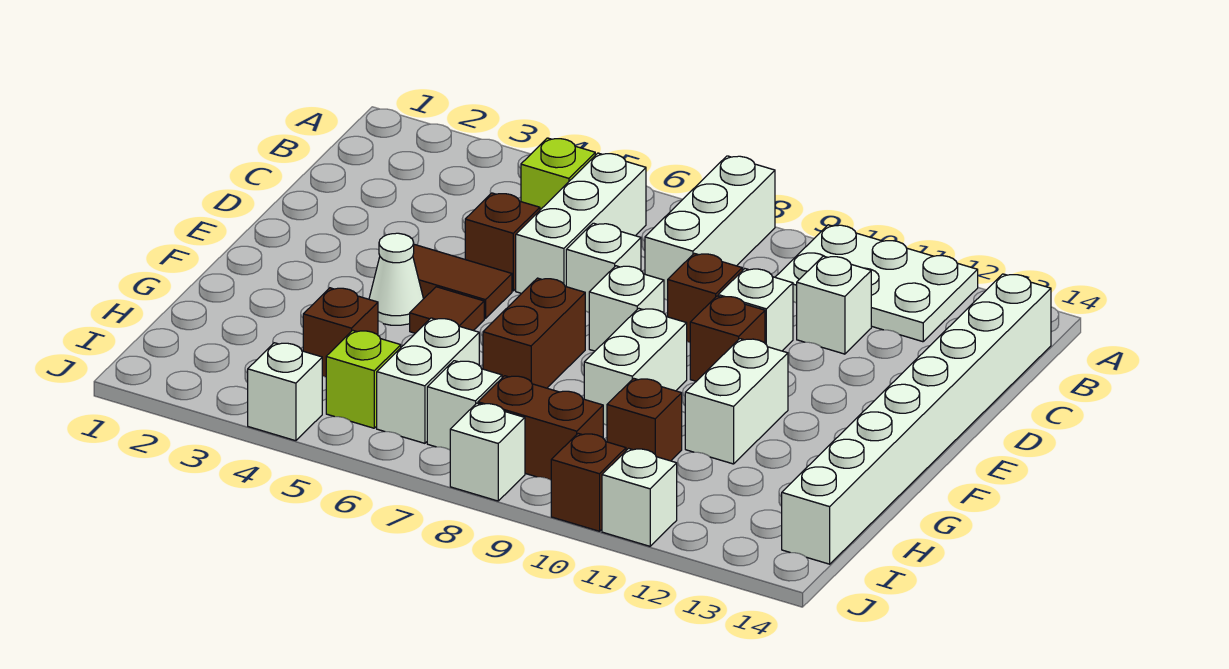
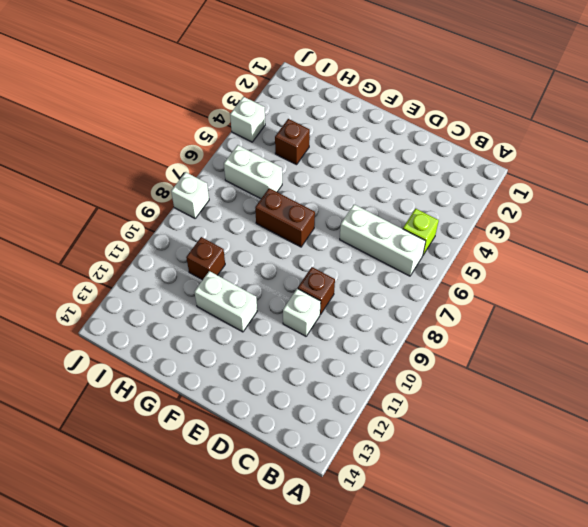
none -> white brick A8:C8 level 1
none -> white plate A10:B12 level 1
none -> white brick B14:I14 level 1

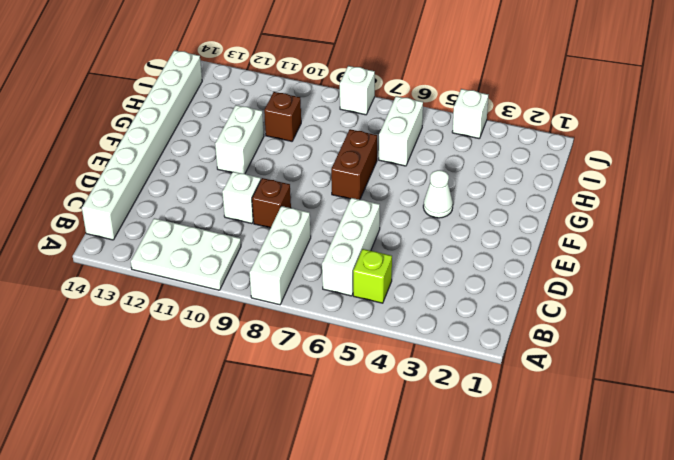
none -> white brick C11 level 1
none -> brown brick D5 level 1
none -> white brick D7 level 1

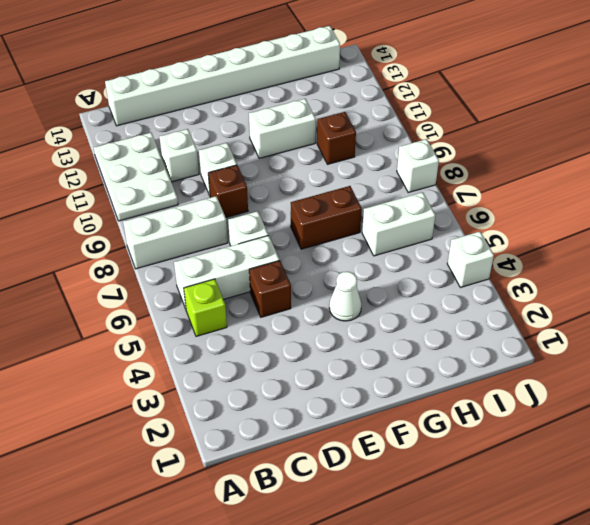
none -> brown tile E4:E5 level 1
none -> white brick E8 level 1
none -> brown brick E10 level 1

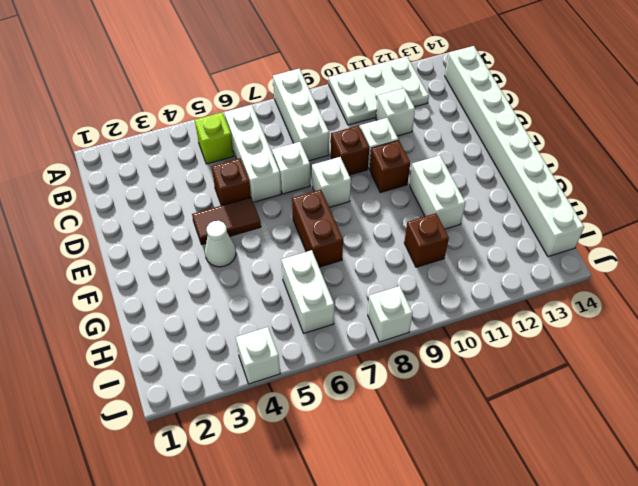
none -> brown tile F5 level 1
none -> white brick F9:G9 level 1
none -> brown brick H4 level 1

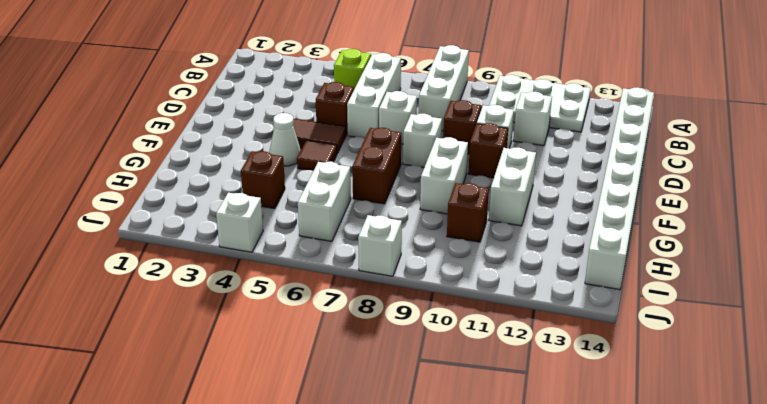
none -> lime brick I5 level 1
none -> white brick I7 level 1
none -> brown brick I8:I9 level 1

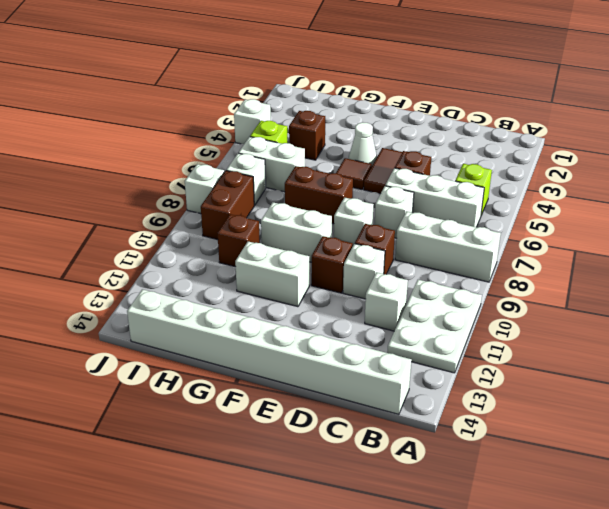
none -> brown brick J10 level 1
none -> white brick J11 level 1

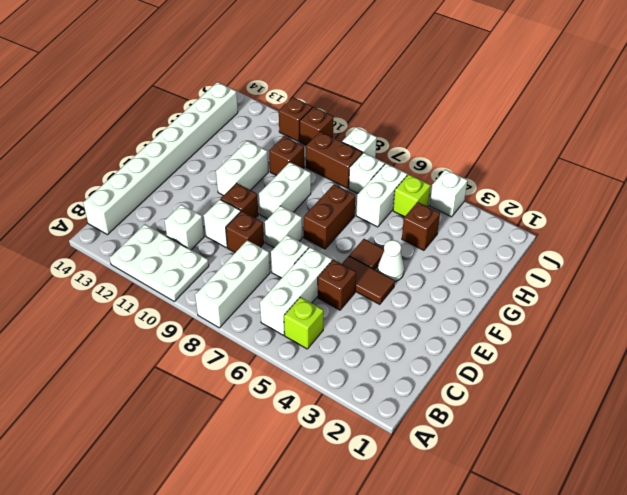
brown brick J11 level 1 -> white brick J11 level 1

